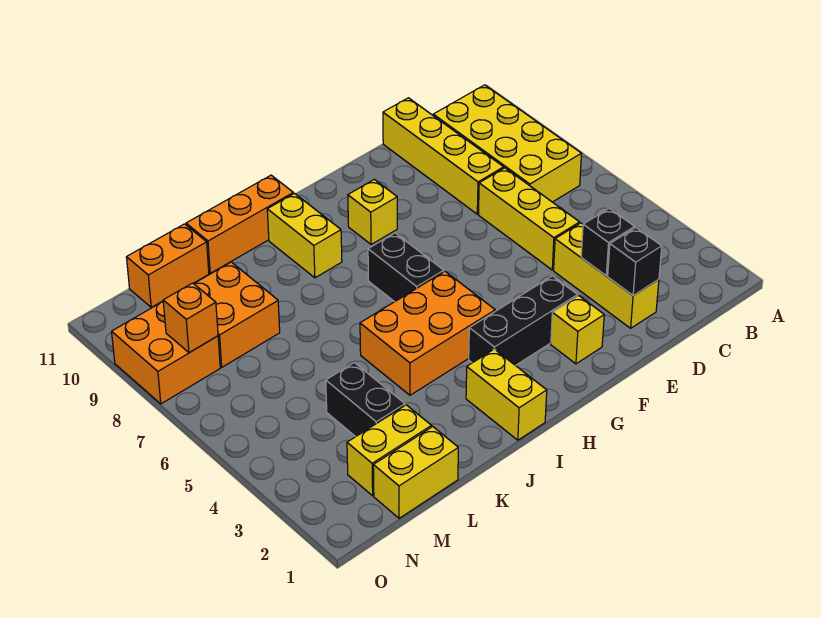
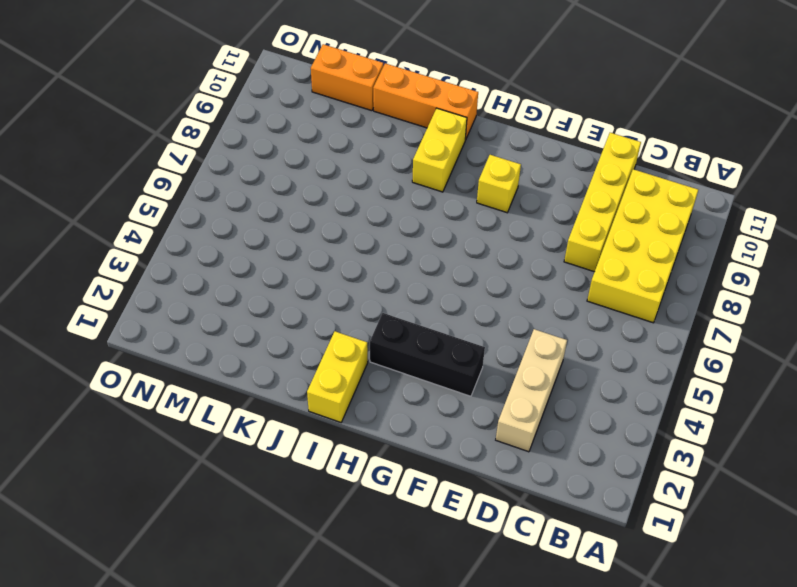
tan brick D2:D4 level 1 -> yellow brick D2:D4 level 1
none -> yellow brick D5:D7 level 1
none -> yellow brick F2 level 1
none -> orange brick H4:J5 level 1

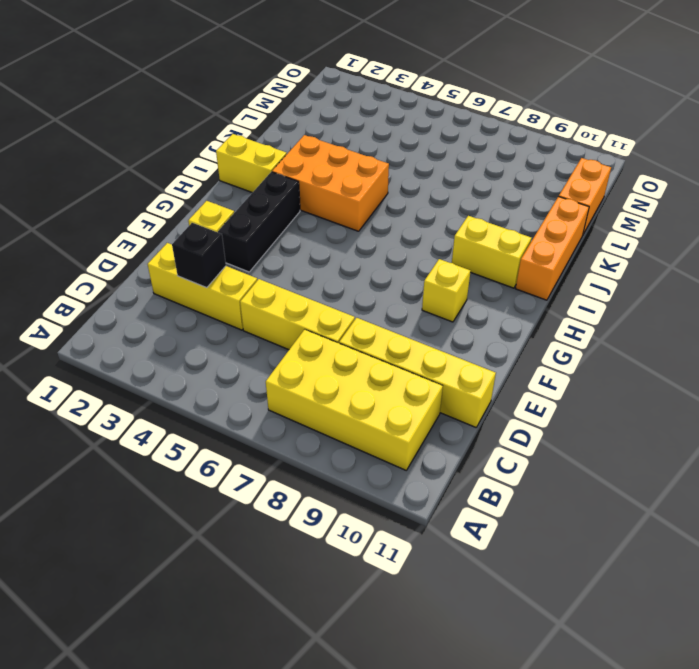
orange brick I3:J5 level 1 -> orange brick H4:J5 level 1
none -> black brick H6:H7 level 1
none -> yellow brick L1:M1 level 1
none -> yellow brick L2:M2 level 1

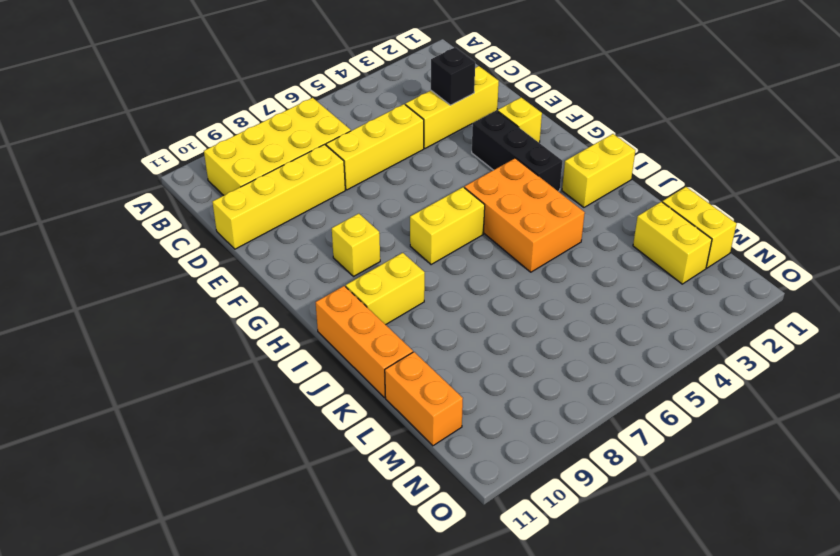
yellow brick H6:H7 level 1 -> black brick H6:H7 level 1
none -> black brick L3:L4 level 1
none -> orange brick L8:M9 level 1
none -> orange brick N8:O9 level 1

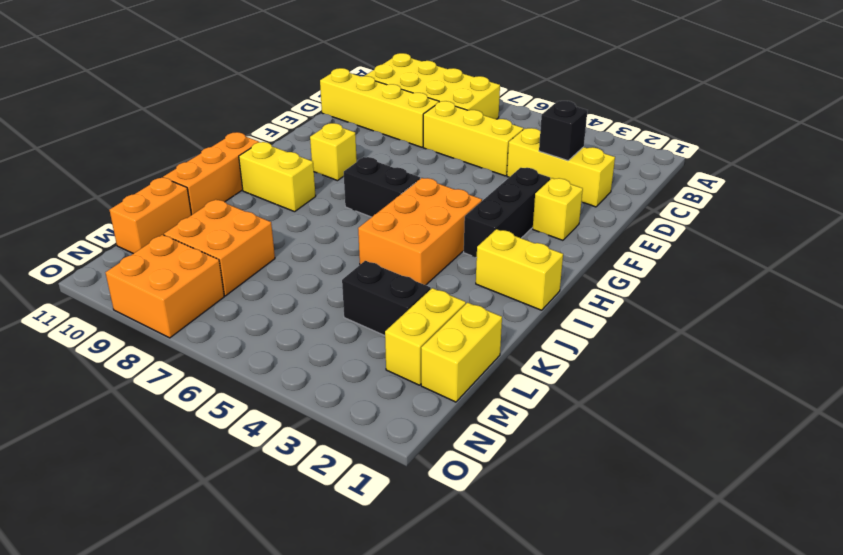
none -> black brick D2 level 2
none -> orange brick N8 level 2

